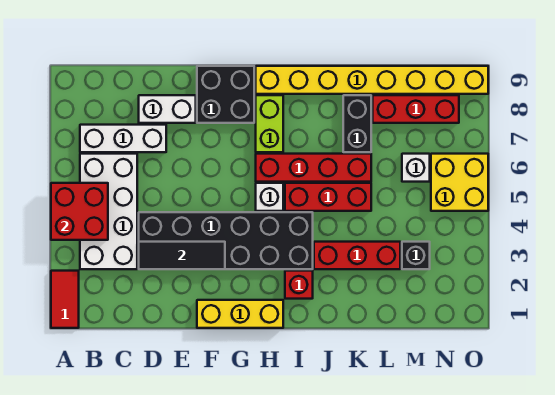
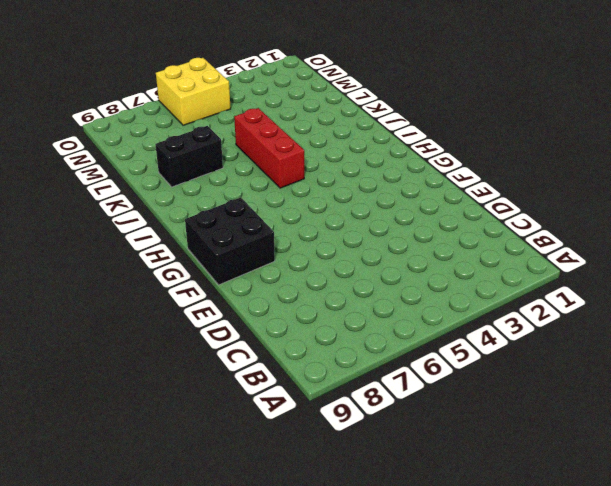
none -> red tile A1:A2 level 1
none -> white brick B3:C6 level 1
none -> white brick B7:D7 level 1

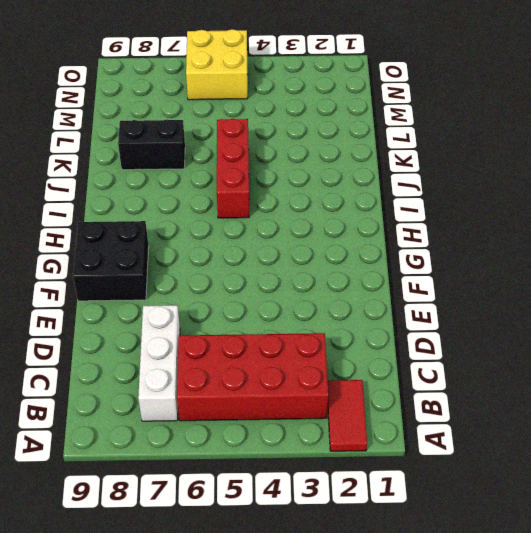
red tile A2:B2 level 1 -> red tile A1:A2 level 1
red brick B3:C6 level 1 -> white brick B3:C6 level 1
none -> black brick D3:I4 level 1
none -> white brick D8:E8 level 1
none -> yellow brick F1:H1 level 1

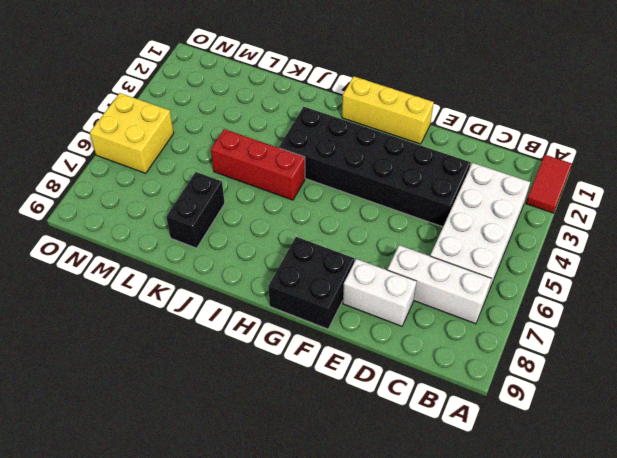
none -> white brick H5 level 1
none -> red brick H6:K6 level 1
none -> lime brick H7:H8 level 1

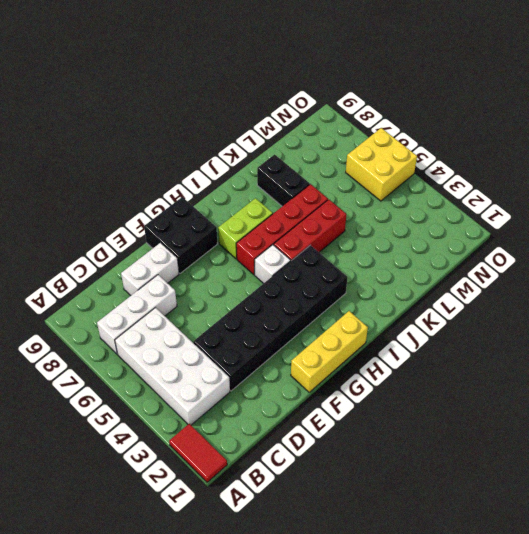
lime brick H7:I7 level 1 -> lime brick H7:H8 level 1
none -> yellow brick H9:O9 level 1
none -> red brick I2 level 1
none -> red brick J3:L3 level 1

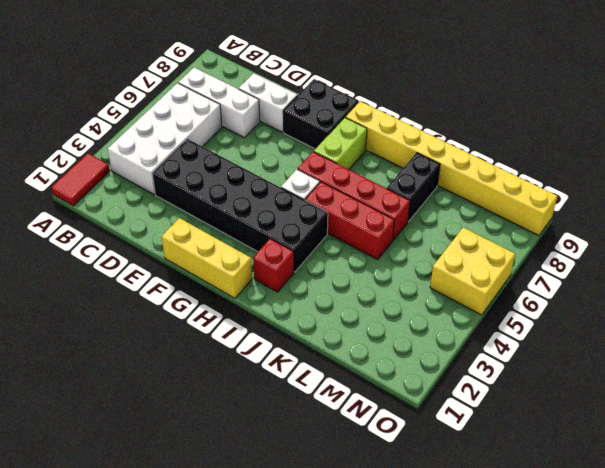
none -> red brick J3:L3 level 1
none -> red brick L8:N8 level 1
none -> black brick M3 level 1

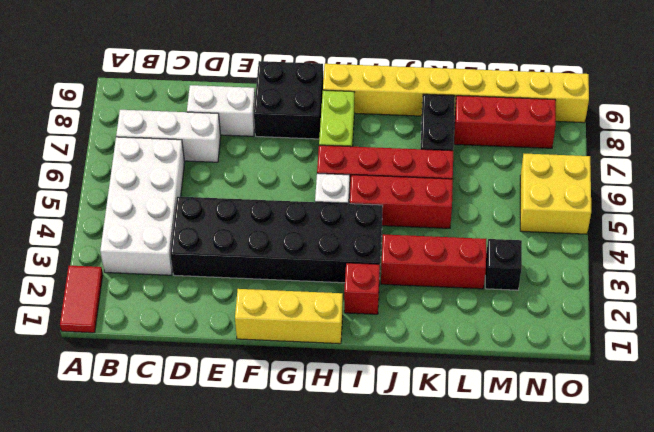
none -> white brick M6 level 1
none -> red brick A4:B5 level 2
none -> black tile D3:F3 level 2

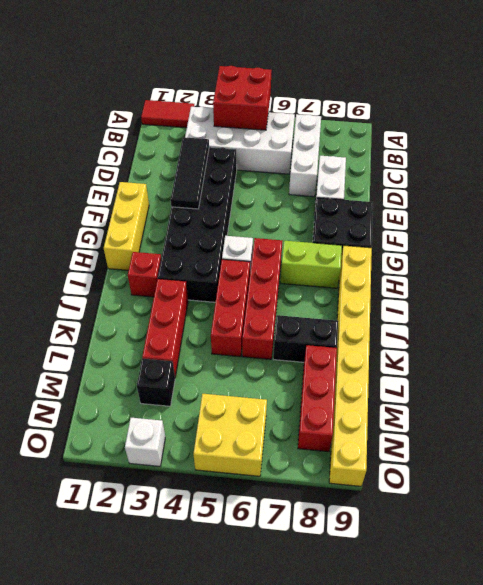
white brick O3 level 1 -> white brick M6 level 1

